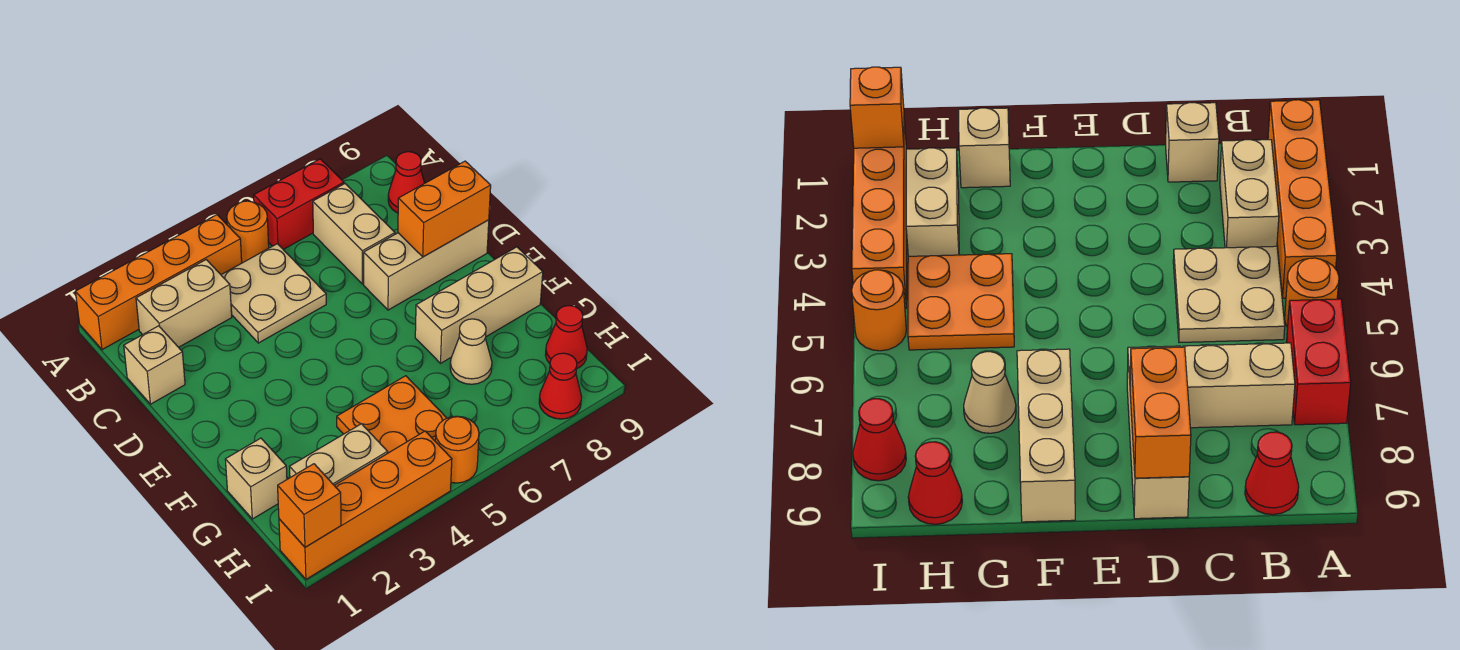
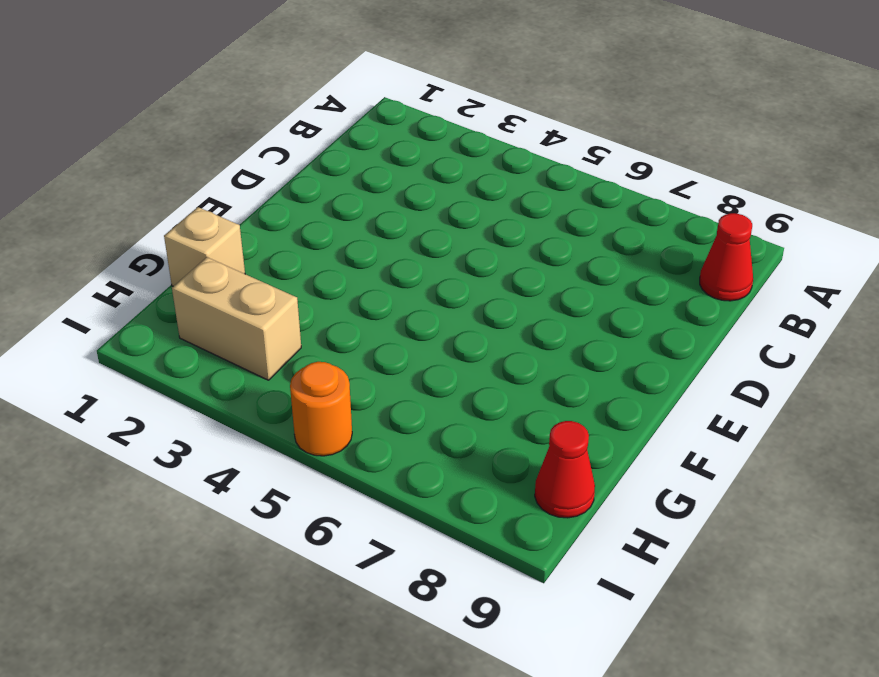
none -> orange brick A1:A4 level 1
none -> orange round brick A5 level 1
none -> red brick A6:A7 level 1

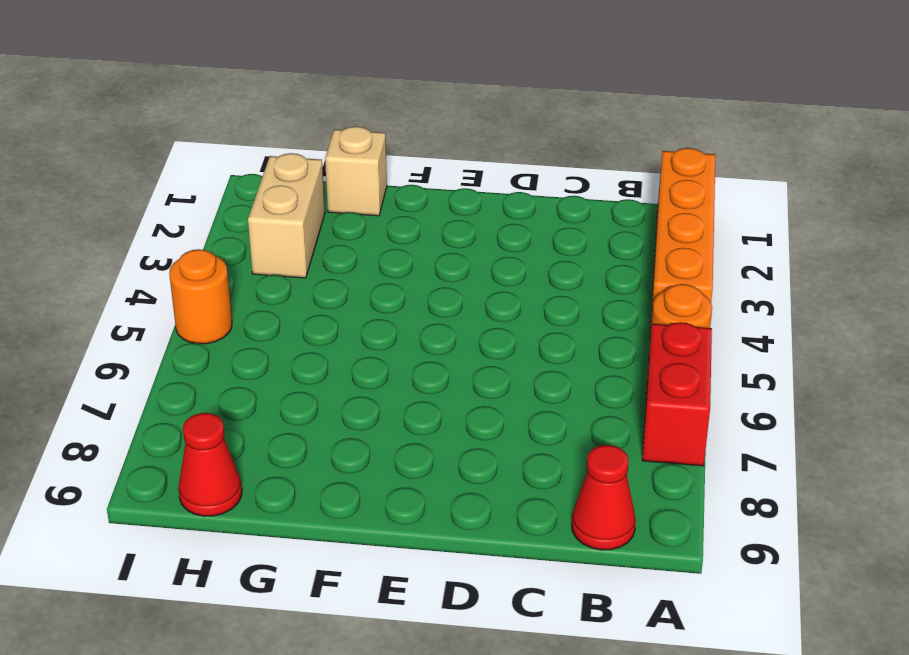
none -> tan brick B2:B3 level 1
none -> tan plate B4:C5 level 1
none -> tan brick B7:C7 level 1

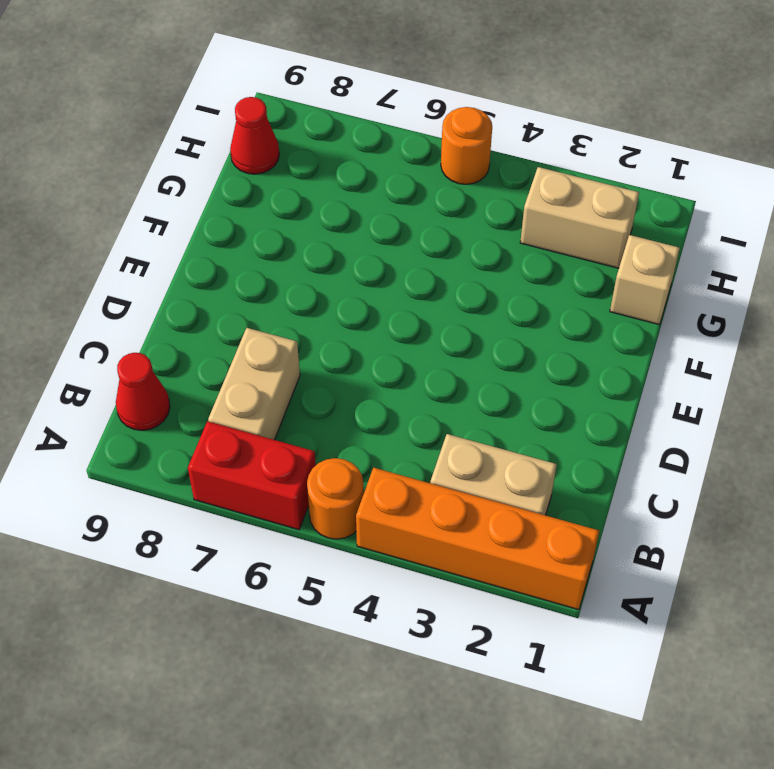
none -> tan plate B4:C5 level 1
none -> tan brick C1 level 1
none -> tan brick D7:D9 level 1

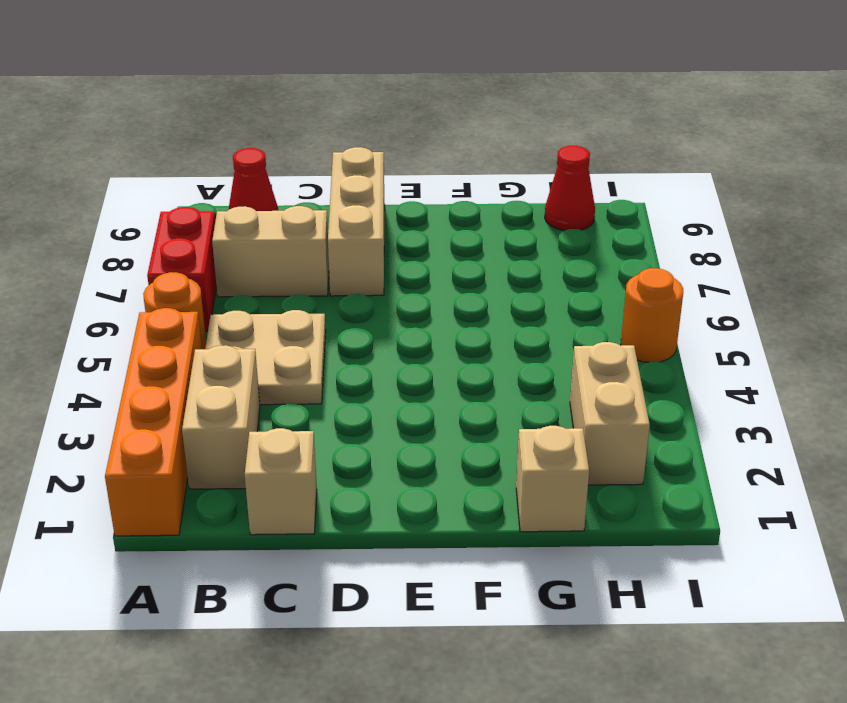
none -> tan brick F7:F9 level 1
none -> orange plate G4:H5 level 1
none -> tan cone G7 level 1

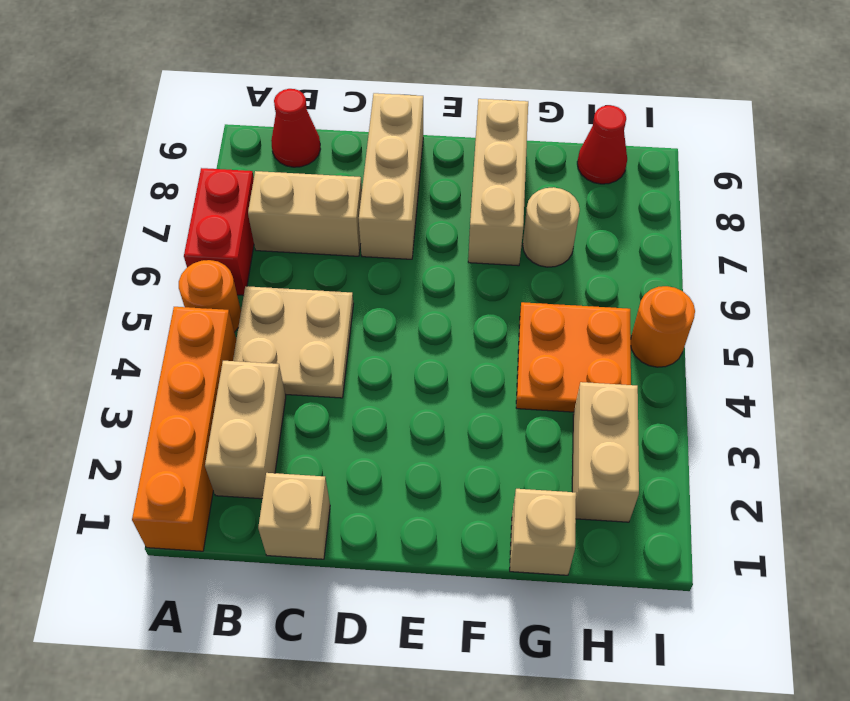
tan round brick G7 level 1 -> tan cone G7 level 1
none -> orange brick I1:I4 level 1
none -> red cone I8 level 1
none -> orange brick D8:D9 level 2

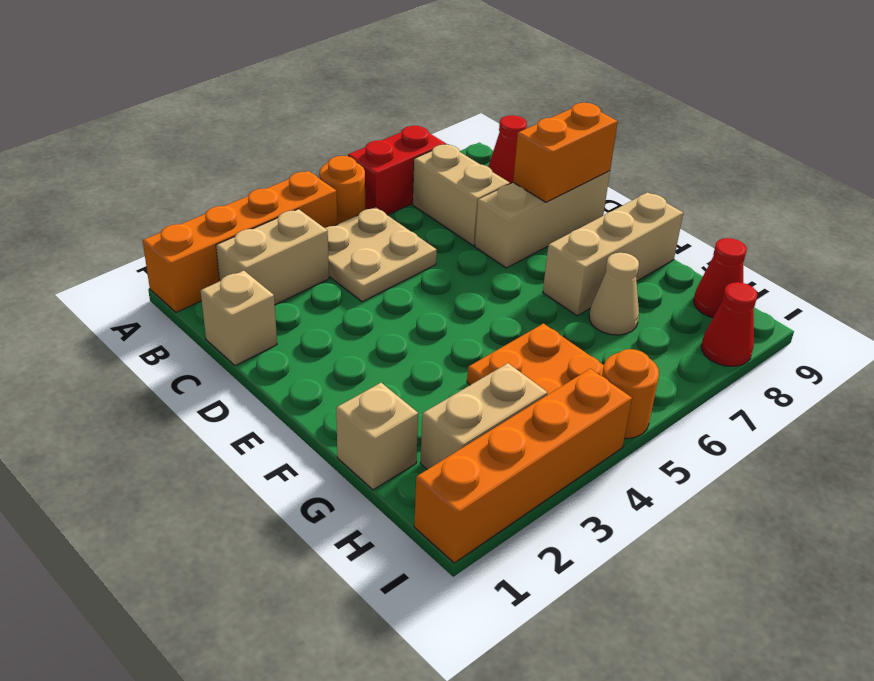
none -> orange brick I1 level 2

